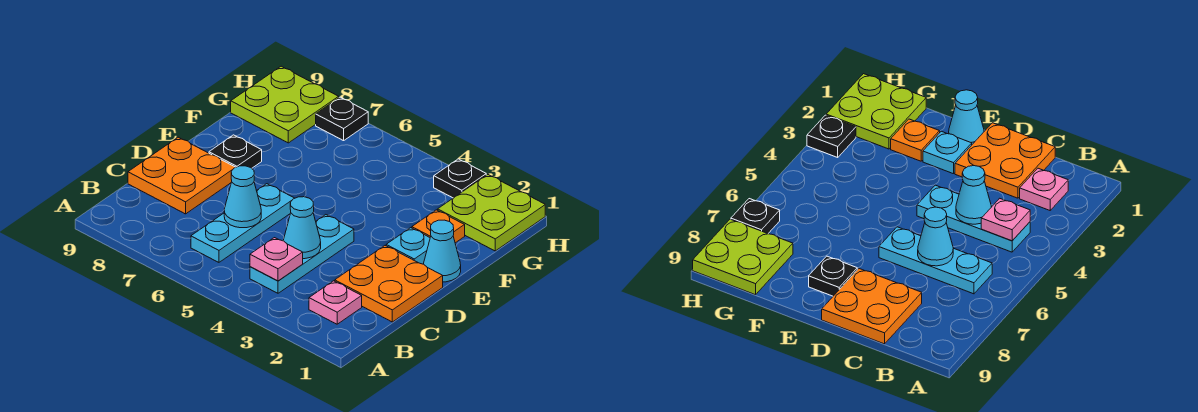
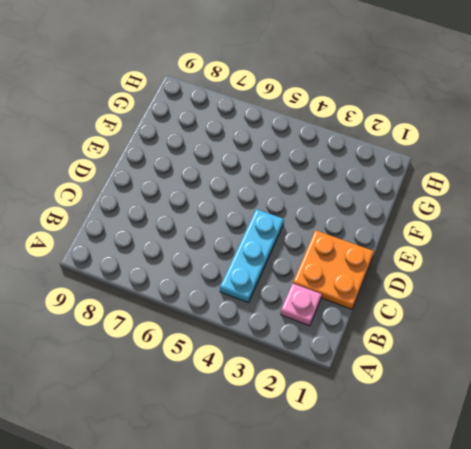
none -> cyan plate B6:D6 level 1
none -> orange plate C8:D9 level 1
none -> cyan cone E1 level 1

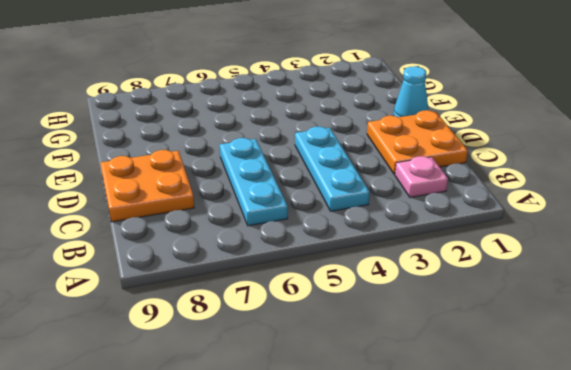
none -> cyan plate E2 level 1
none -> black plate E8 level 1
none -> orange plate F2 level 1

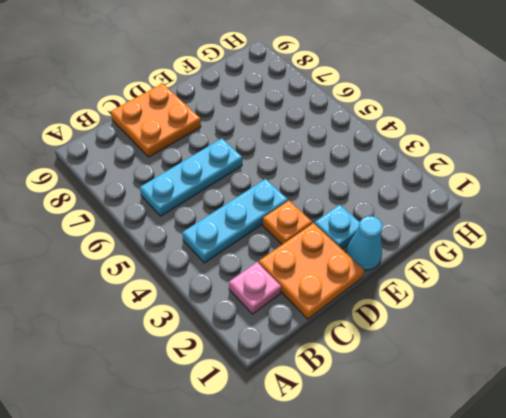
orange plate D3 level 1 -> orange plate F2 level 1
none -> black plate E8 level 1
none -> lime plate G1:H2 level 1
none -> lime plate G8:H9 level 1

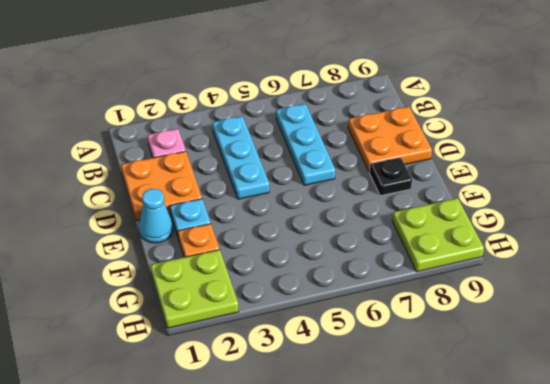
none -> black plate H3 level 1
none -> black plate H7 level 1
none -> pink plate B4 level 2

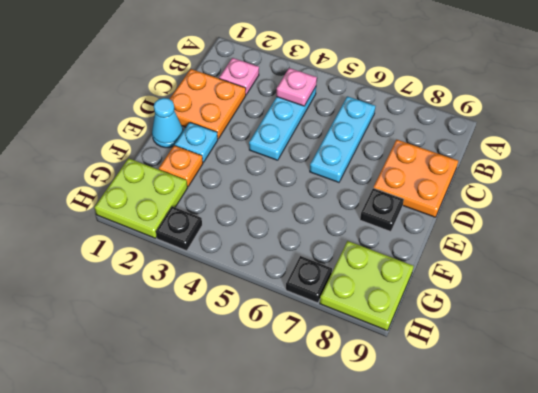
none -> cyan cone C4 level 2
none -> cyan cone C6 level 2

